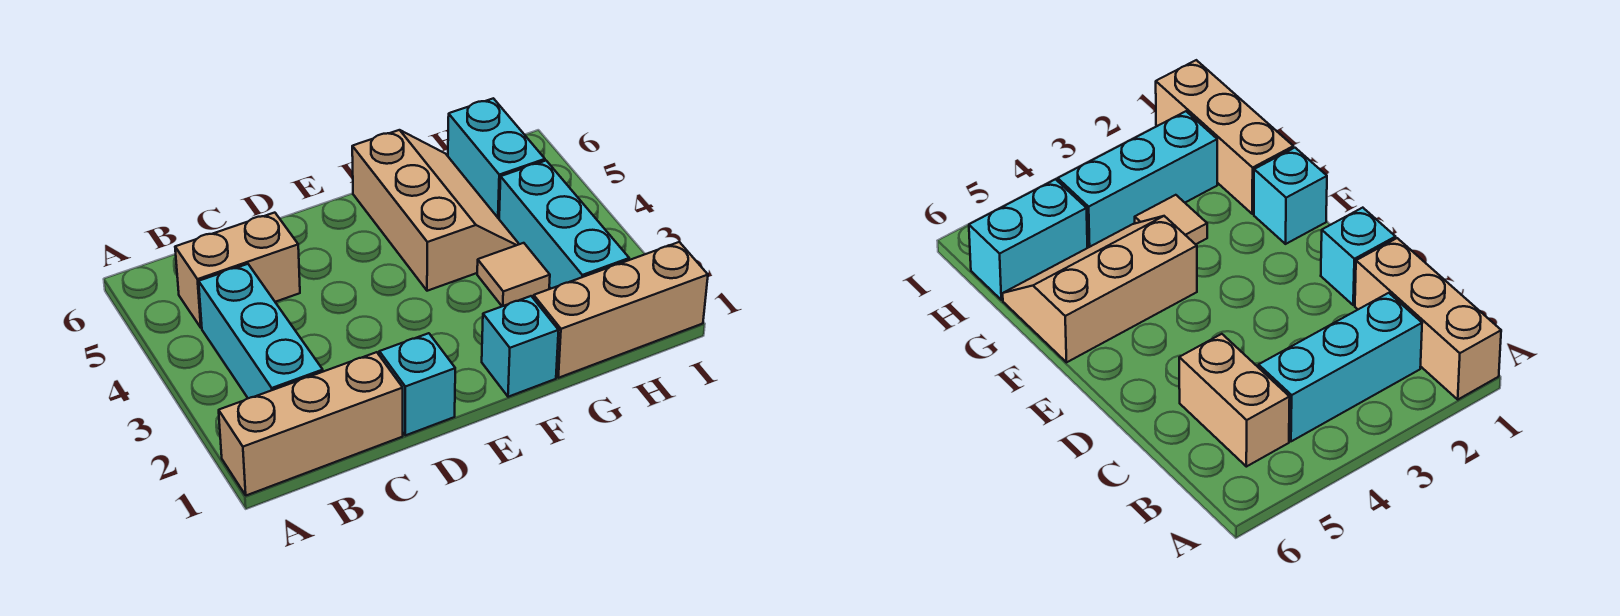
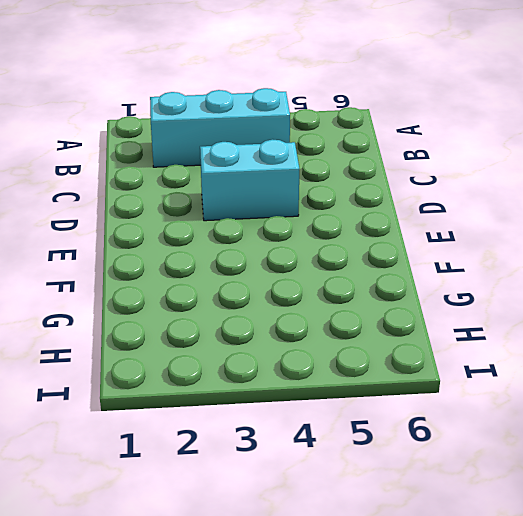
cyan brick D3:D4 level 1 -> cyan brick H5:H6 level 1
none -> tan brick A1:C1 level 1
none -> tan brick B5:C5 level 1

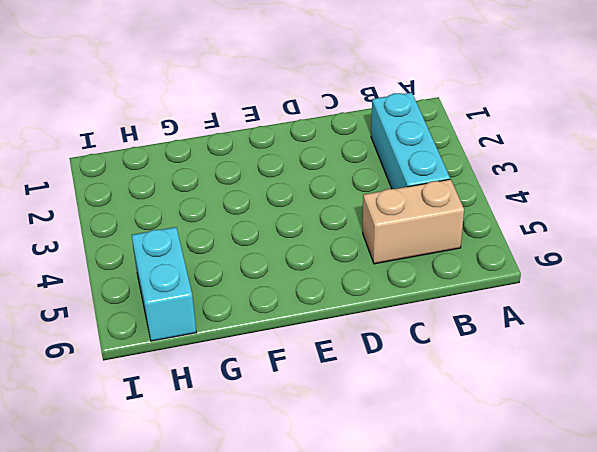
none -> tan brick A1:C1 level 1
none -> cyan brick D1 level 1

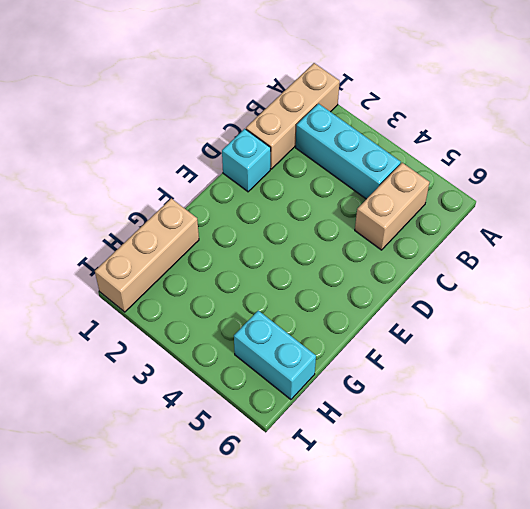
none -> cyan brick F1 level 1
none -> tan slope F4:G6 level 1 top F

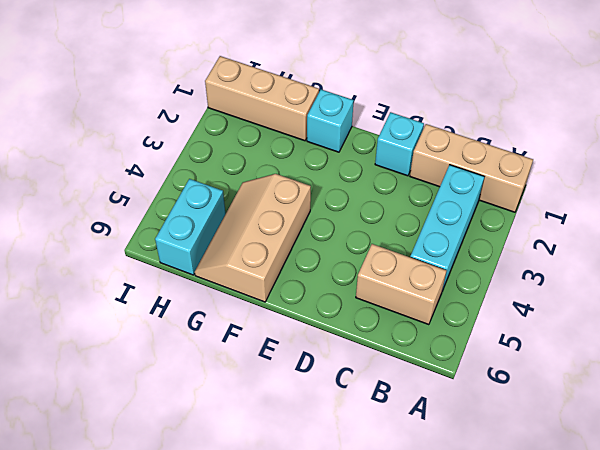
none -> tan tile G3 level 1
none -> cyan brick H2:H4 level 1

